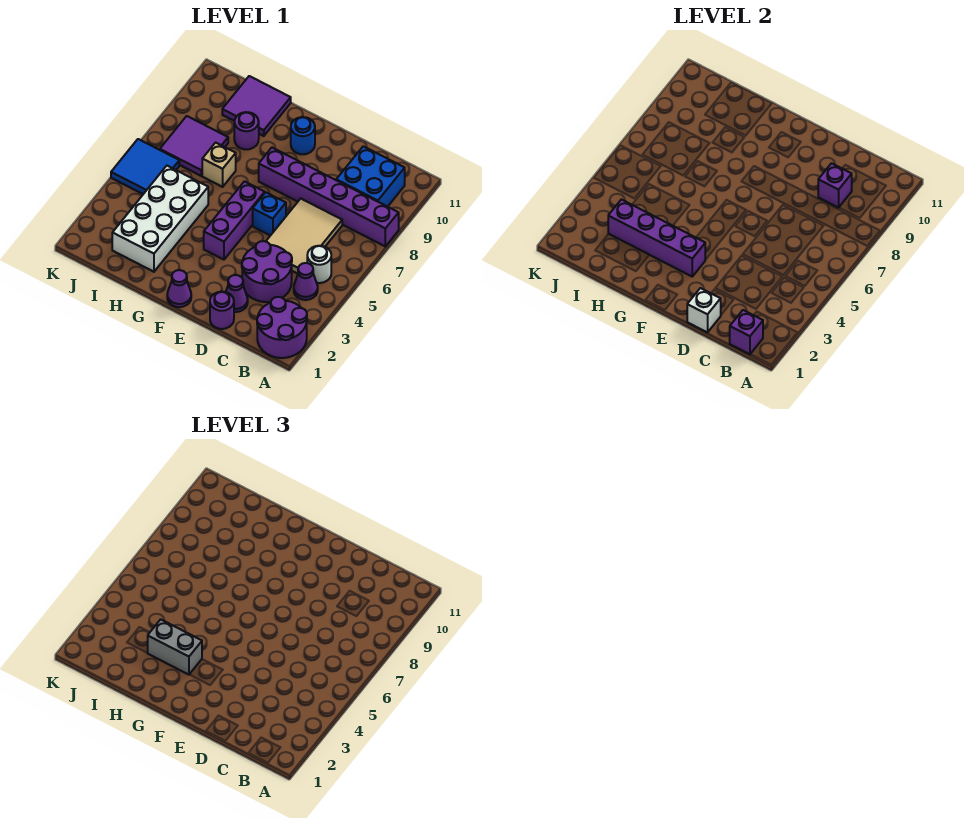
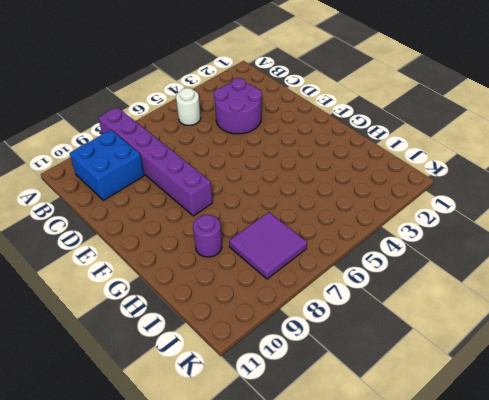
none -> purple round brick A1:B2 level 1
none -> purple cone B4 level 1
none -> tan tile C5:D7 level 1

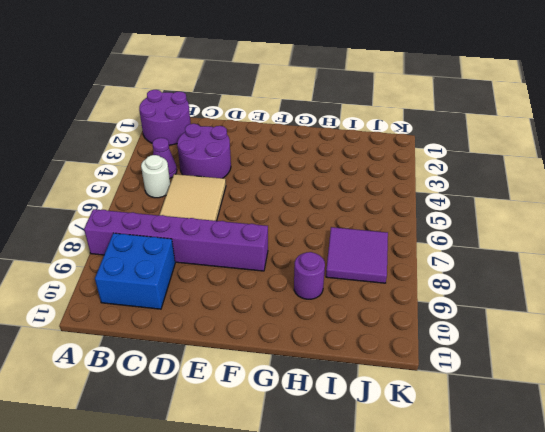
none -> purple round brick D1 level 1
none -> purple cone D2 level 1
none -> blue brick E6 level 1

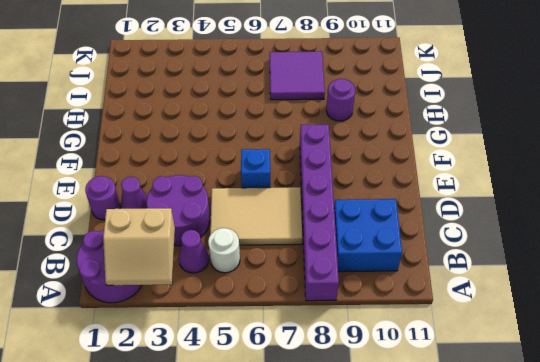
tan slope A2:B3 level 2 top B -> none
none -> purple cone F1 level 1
none -> purple brick F4:F6 level 1
none -> blue round brick F10 level 1

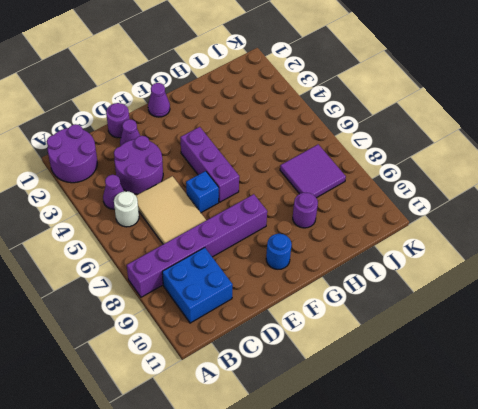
none -> white brick H2:I5 level 1
none -> tan brick H7 level 1
none -> purple tile H10:I11 level 1

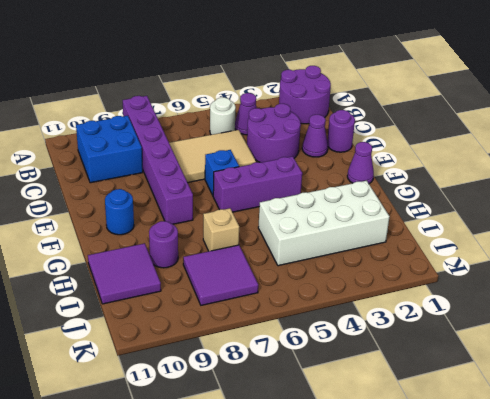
none -> blue tile J5:K6 level 1
none -> purple brick B1 level 2
none -> purple brick C9 level 2

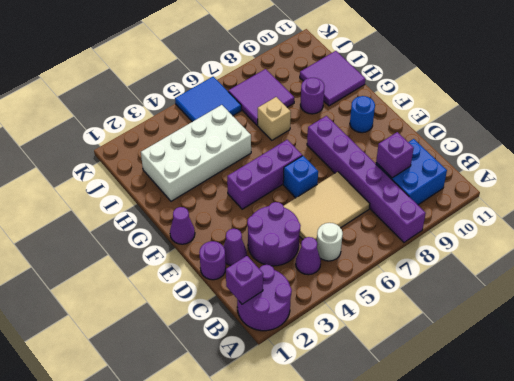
none -> white brick D1 level 2
none -> purple brick F3:I3 level 2
none -> grey brick G3:H3 level 3

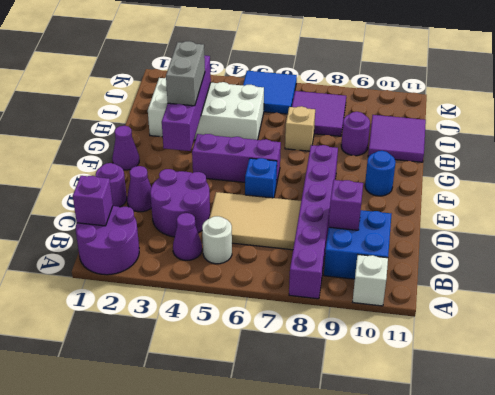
white brick A10 level 1 -> white brick D1 level 2

